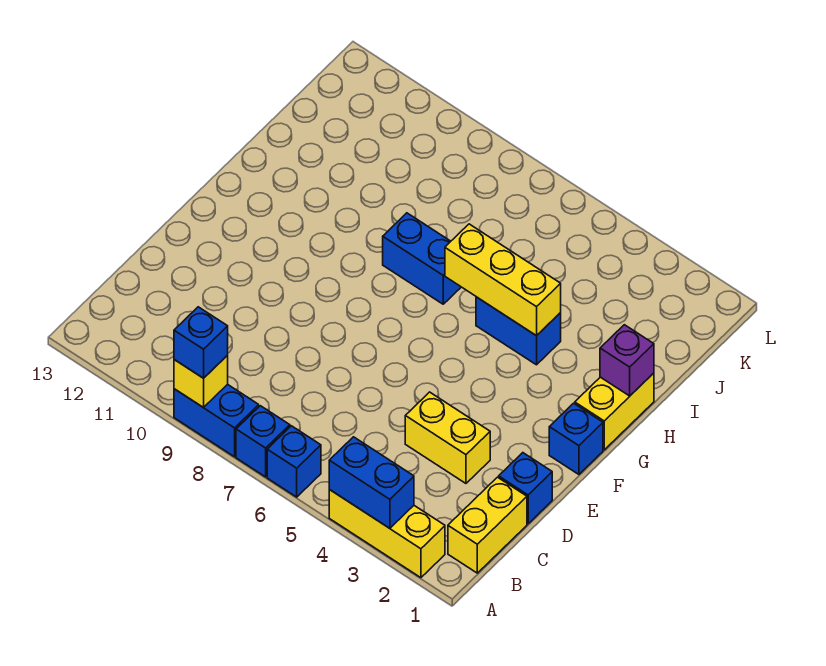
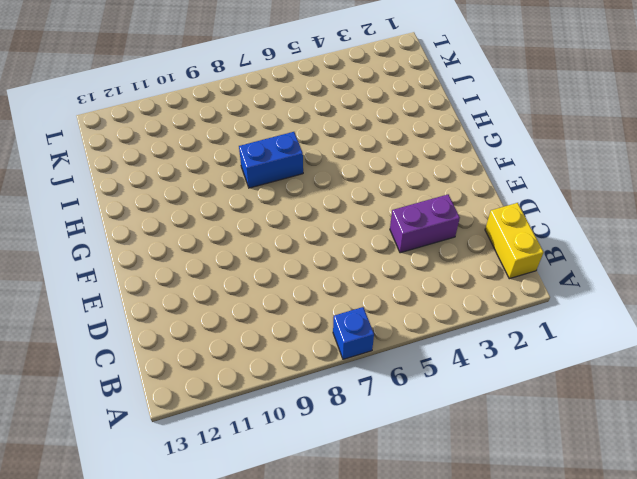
purple brick D3:D4 level 1 -> yellow brick D3:D4 level 1
none -> yellow brick A2:A4 level 1
none -> blue brick A6 level 1
none -> blue brick A8:A9 level 1

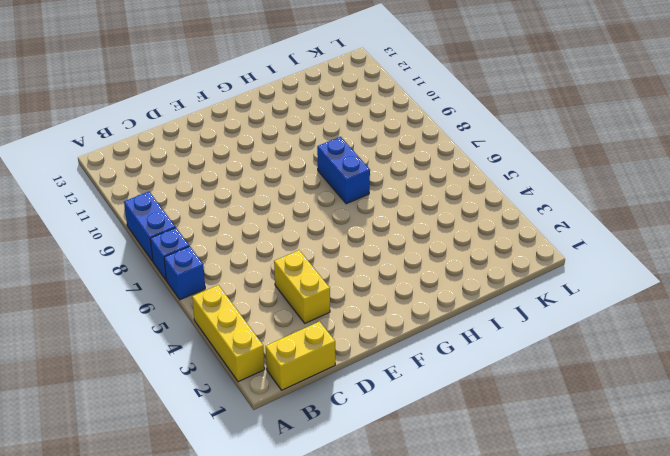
none -> blue brick D1 level 1
none -> blue brick F1 level 1
none -> yellow brick G1:H1 level 1

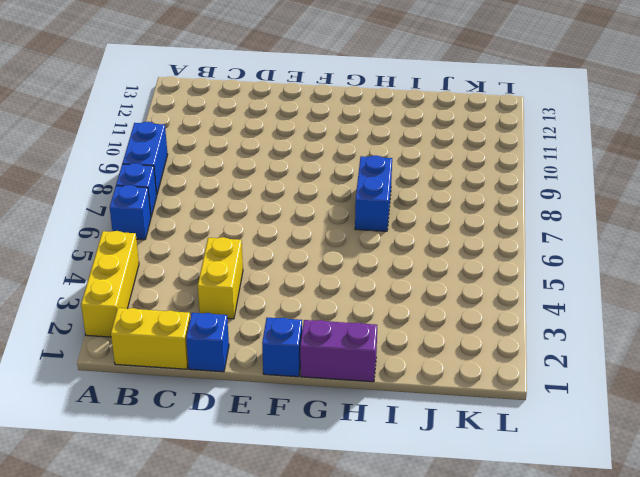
purple brick G1:H1 level 1 -> yellow brick G1:H1 level 1
none -> blue brick H4:H5 level 1
none -> blue brick A3:A4 level 2
none -> yellow brick A9 level 2

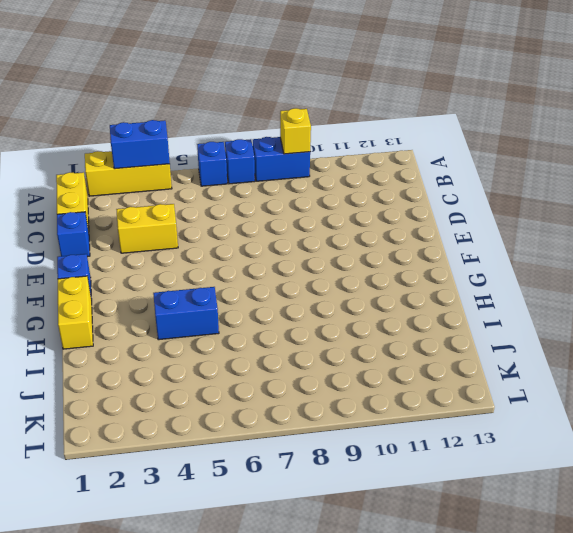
none -> blue brick H7:H8 level 1
none -> purple brick H1 level 2
none -> yellow brick H4:H6 level 2

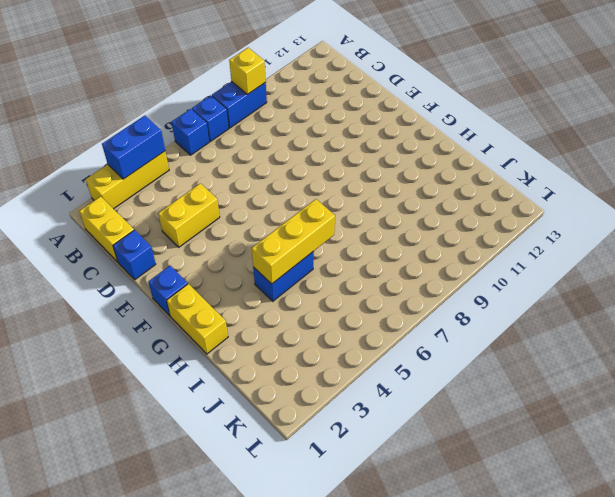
none -> blue brick H7:H8 level 1
none -> purple brick H1 level 2
none -> blue brick A9 level 3

